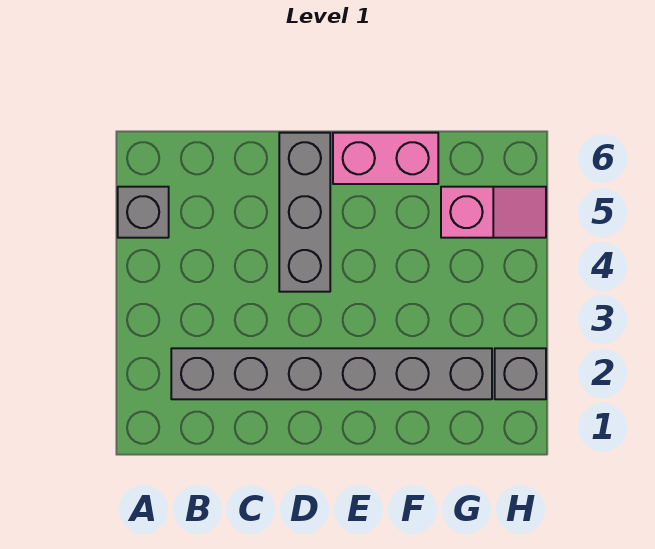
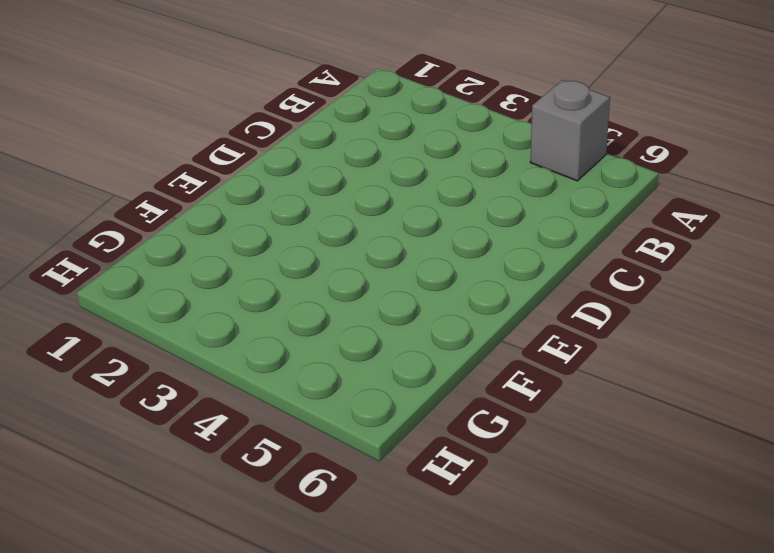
none -> grey brick B2:G2 level 1
none -> grey brick D4:D6 level 1

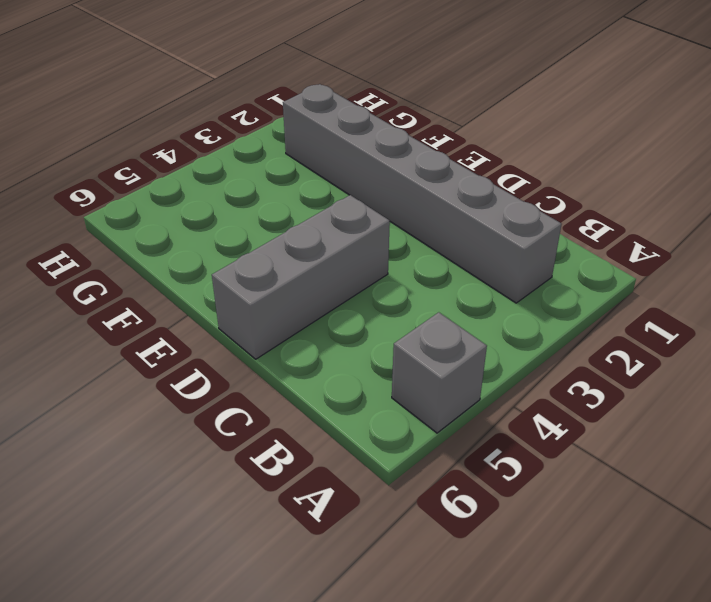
none -> pink brick E6:F6 level 1
none -> pink slope G5:H5 level 1 top G

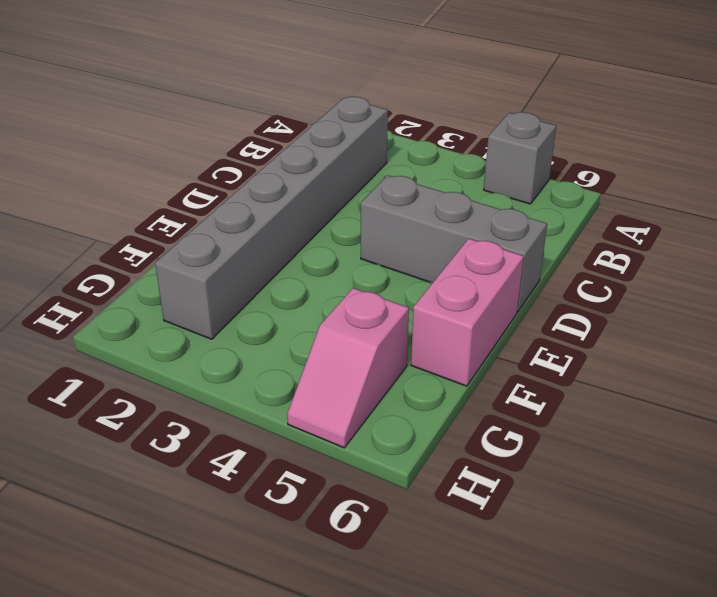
none -> grey brick H2 level 1

